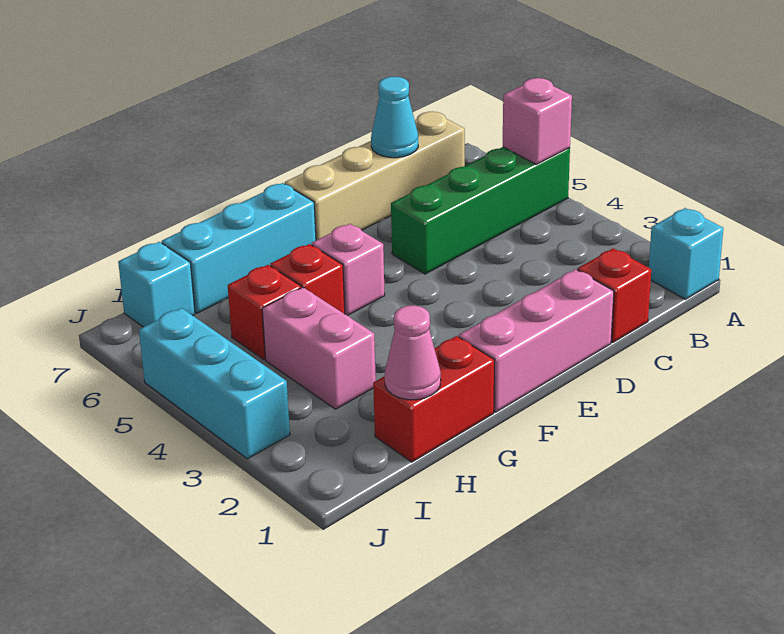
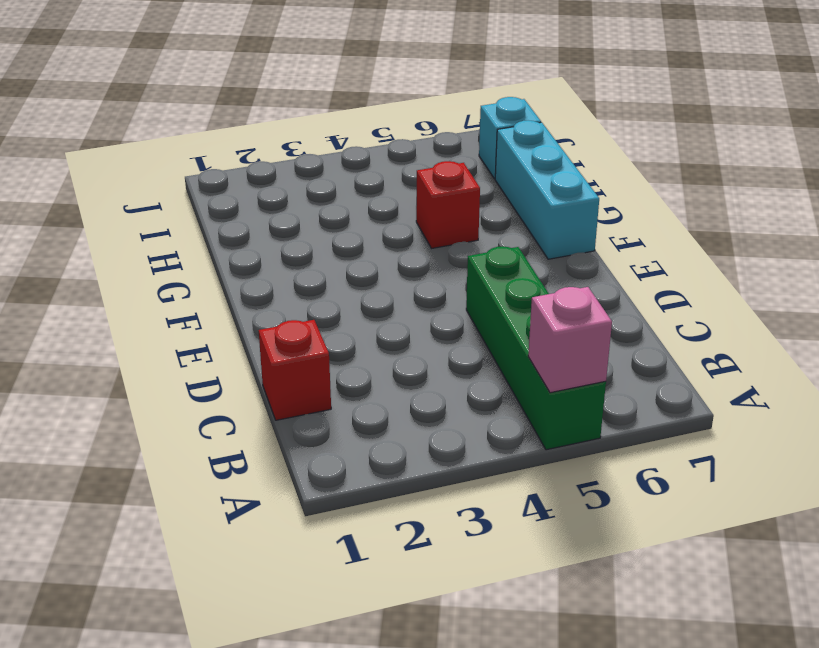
none -> cyan brick A1 level 1
none -> tan brick B7:E7 level 1
none -> pink brick D1:F1 level 1

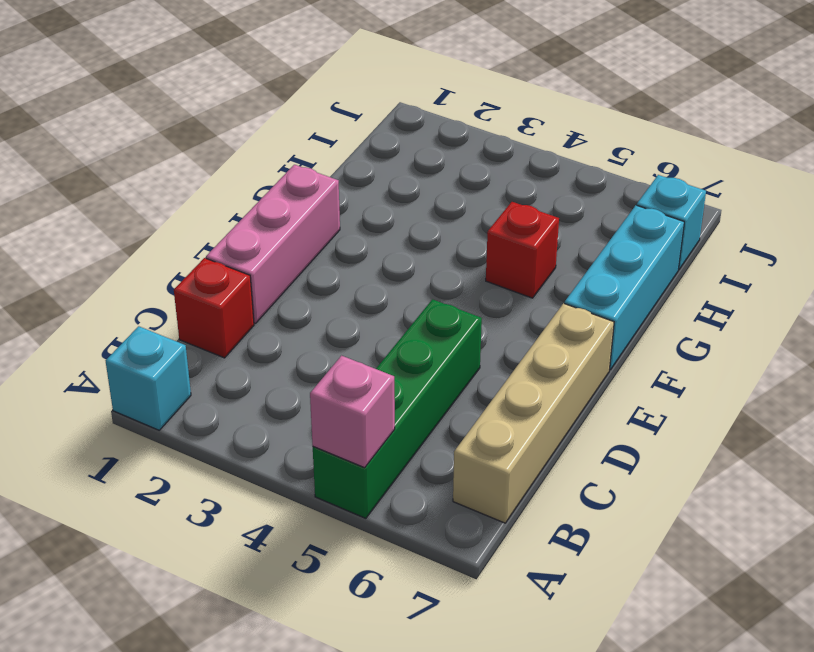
none -> pink brick F5 level 1
none -> red brick G1:H1 level 1
none -> pink brick H3:H4 level 1

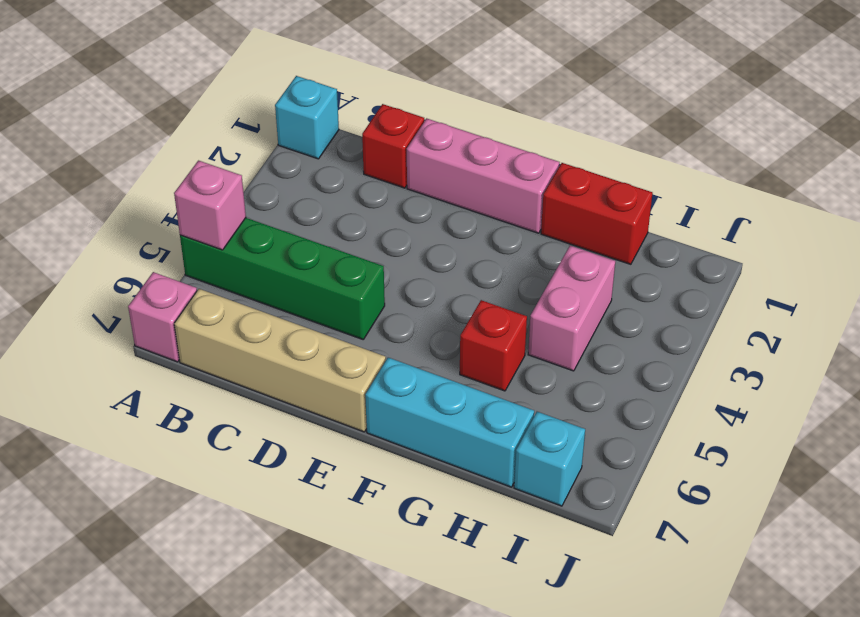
pink brick A7 level 1 -> pink brick F5 level 1
none -> red brick H5 level 1
none -> cyan brick J3:J5 level 1
none -> cyan cone C7 level 2

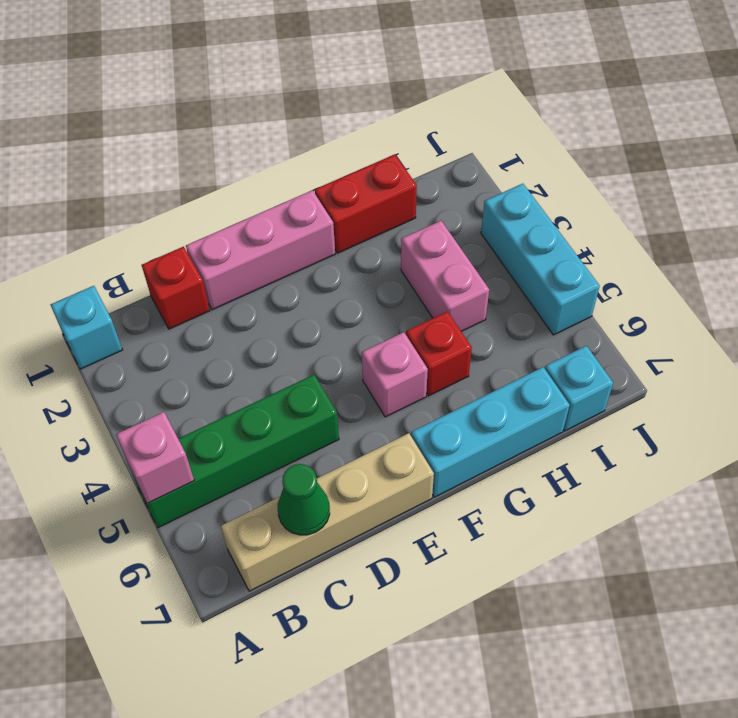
green cone C7 level 2 -> cyan cone C7 level 2
none -> red brick H5 level 1
none -> pink cone H1 level 2

